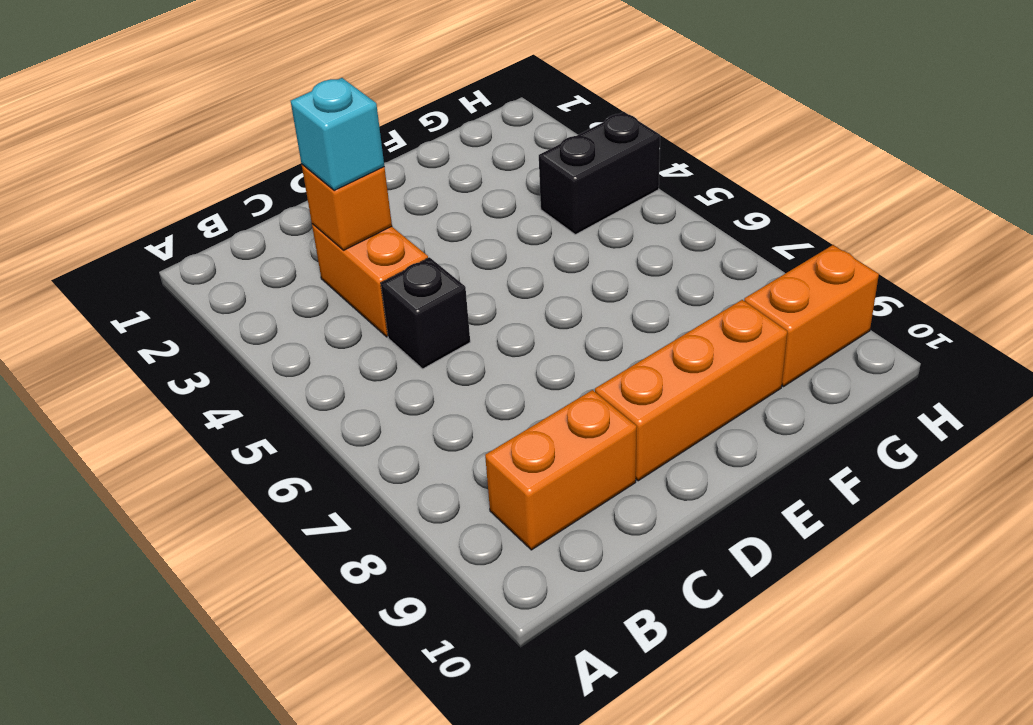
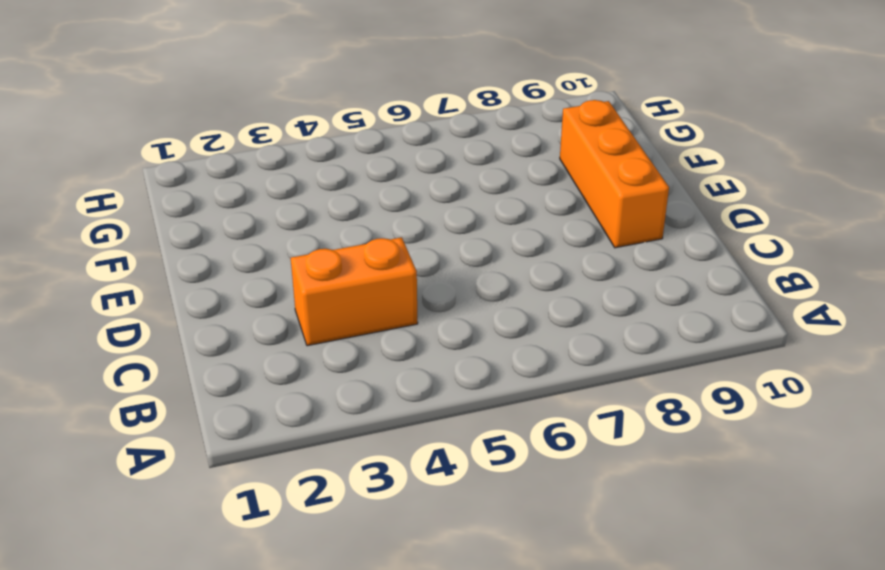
none -> orange brick B9:C9 level 1
none -> black brick C5 level 1

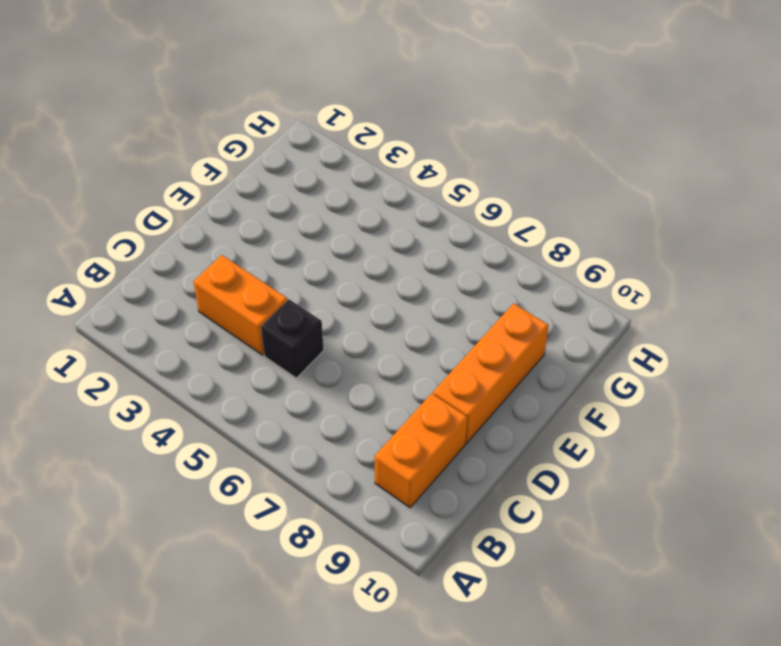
none -> black brick G4:H4 level 1
none -> orange brick G9:H9 level 1

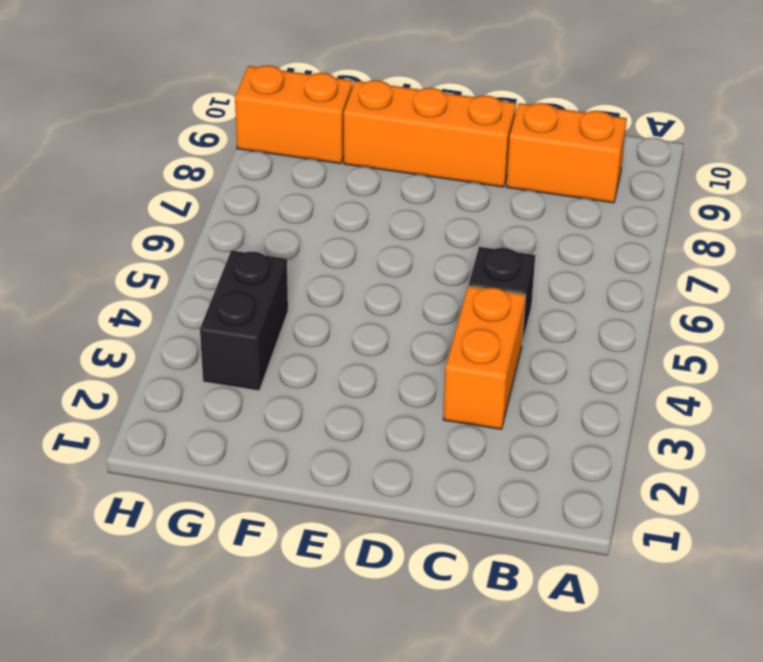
black brick G3:G4 level 1 -> black brick G4:H4 level 1
none -> orange brick C3 level 2
none -> cyan brick C3 level 3

